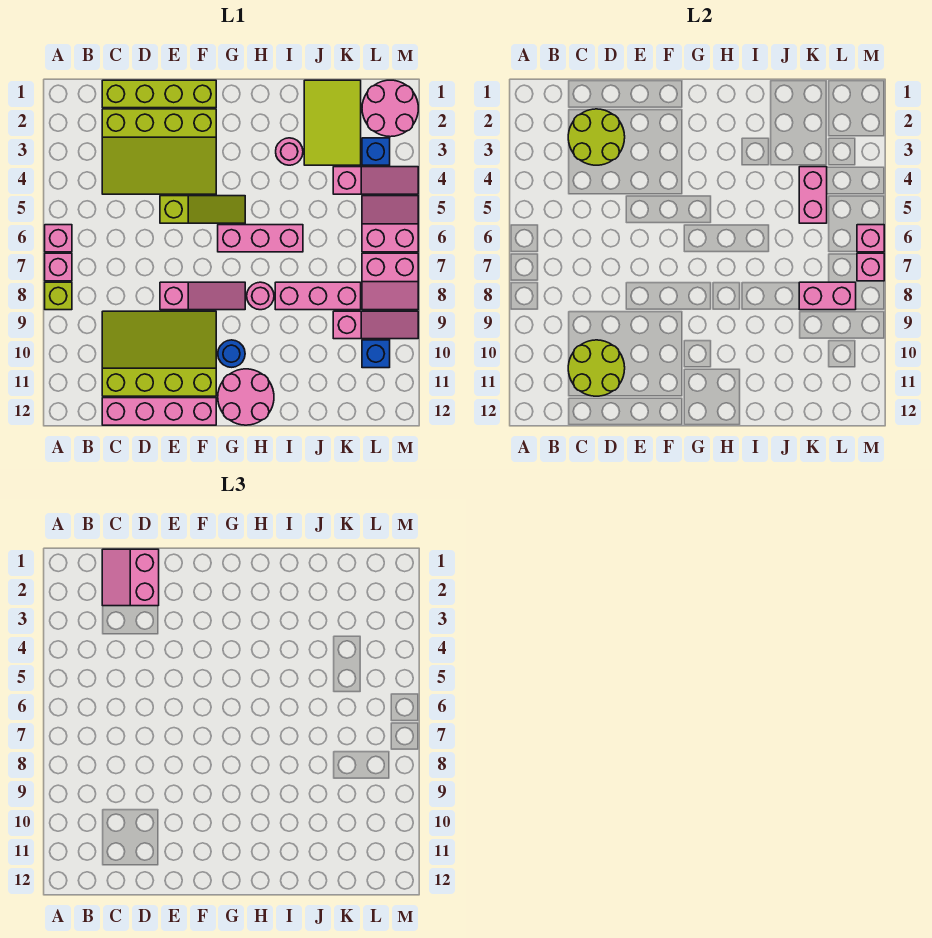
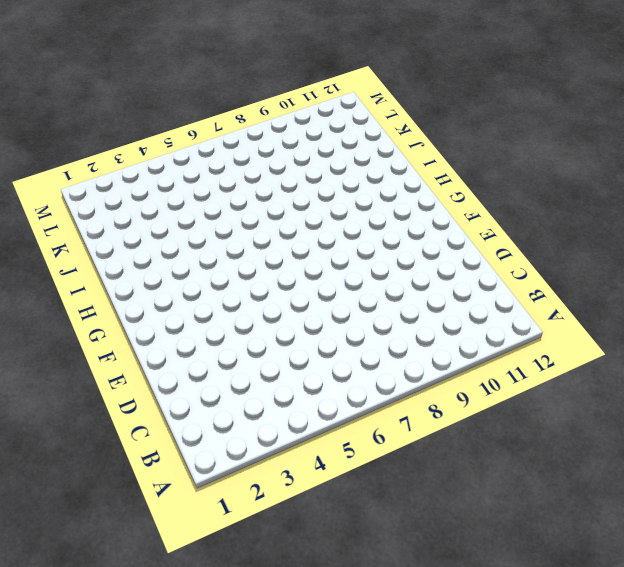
none -> pink brick A6 level 1
none -> pink brick A7 level 1
none -> lime brick A8 level 1
none -> lime brick C1:F1 level 1

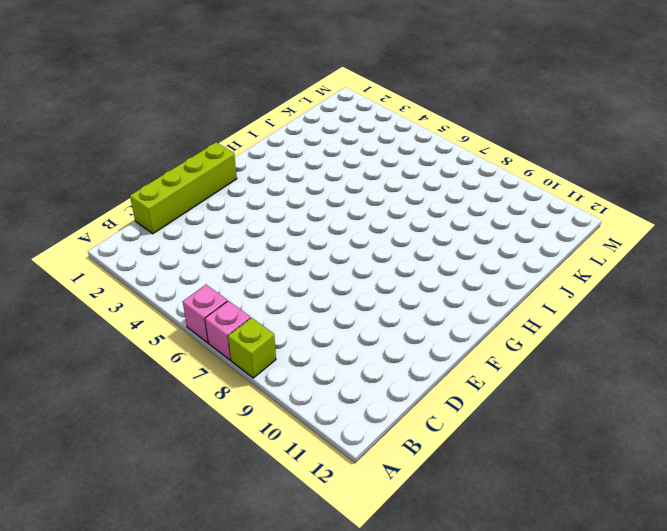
none -> lime slope C2:F4 level 1 top 2
none -> lime slope C9:F11 level 1 top 11
none -> pink brick C12:F12 level 1
none -> lime slope E5:G5 level 1 top E

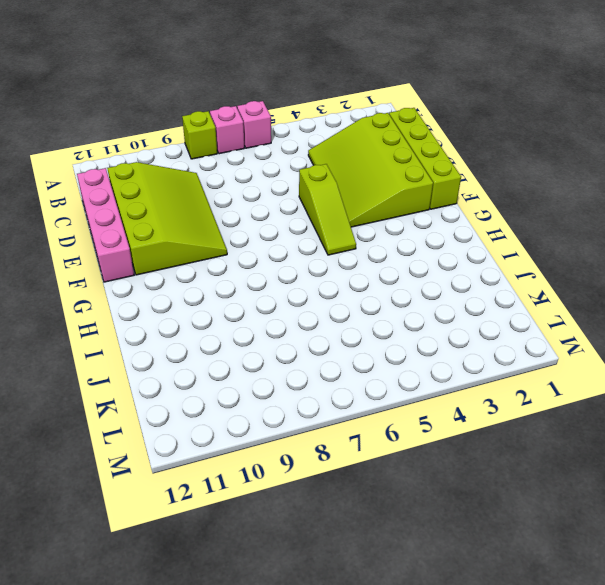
none -> pink slope E8:G8 level 1 top E
none -> pink brick G6:I6 level 1
none -> blue round brick G10 level 1
none -> pink round brick G11:H12 level 1

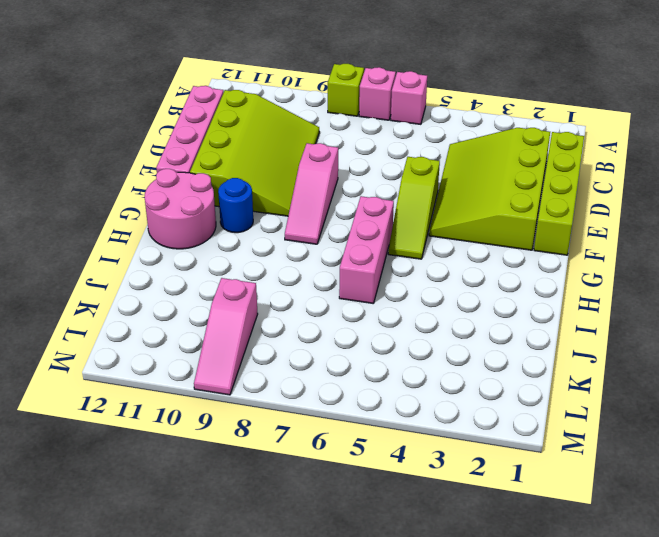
none -> pink round brick H8 level 1
none -> pink round brick I3 level 1
none -> pink brick I8:K8 level 1
none -> lime tile J1:K3 level 1

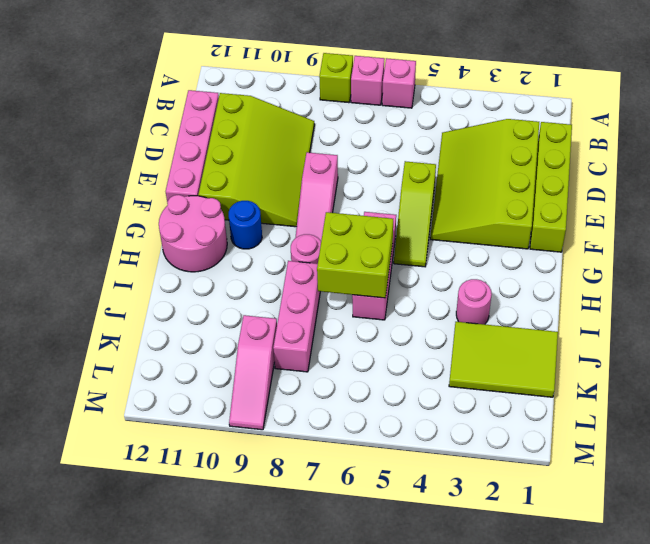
lime brick H6:I7 level 2 -> none
none -> pink slope K4:M4 level 1 top K
none -> pink round brick L1:M2 level 1
none -> blue brick L3 level 1
none -> pink slope L5:M6 level 1 top 6

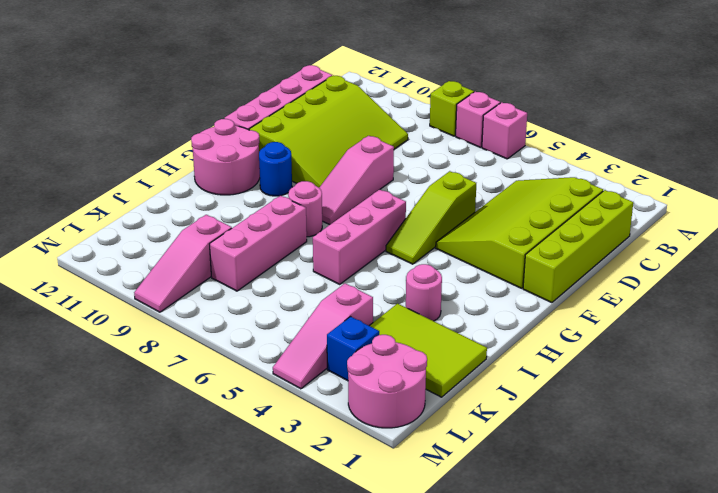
none -> pink slope L5:M6 level 1 top 6
none -> pink slope L7:M8 level 1 top 7
none -> blue brick L10 level 1
none -> lime round brick C2:D3 level 2

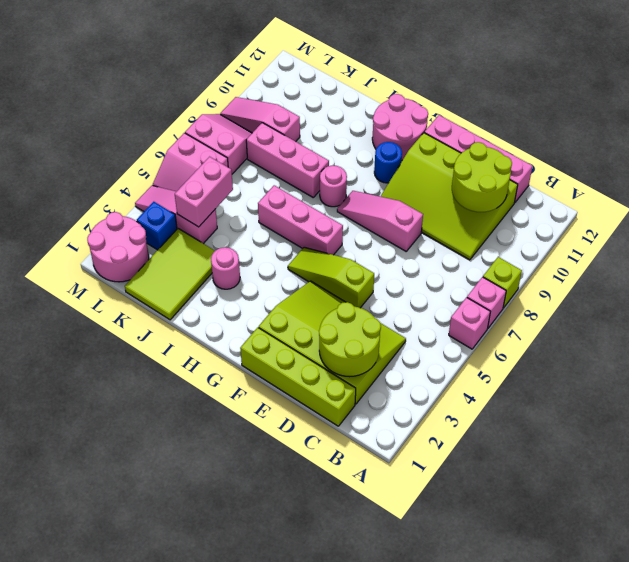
none -> blue brick L10 level 1
none -> pink brick K8:L8 level 2
none -> pink brick M6 level 2
none -> pink brick M7 level 2

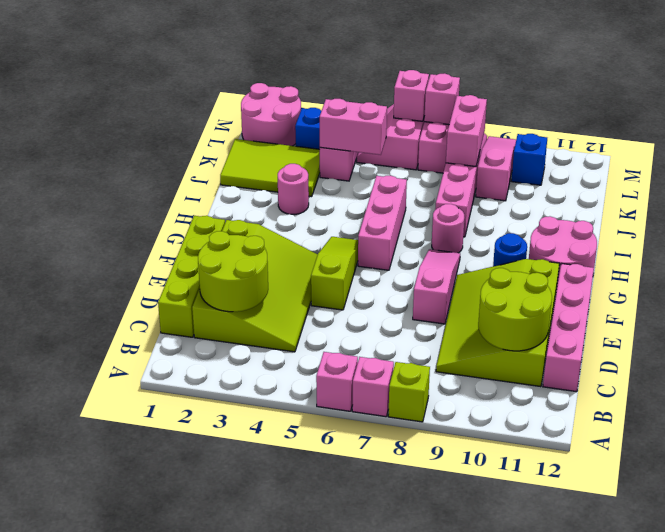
none -> pink slope C1:D2 level 3 top D

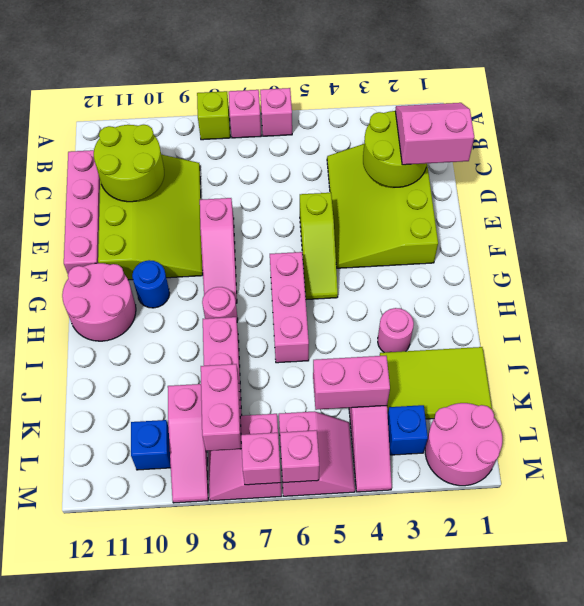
none -> lime brick C1:F1 level 1

